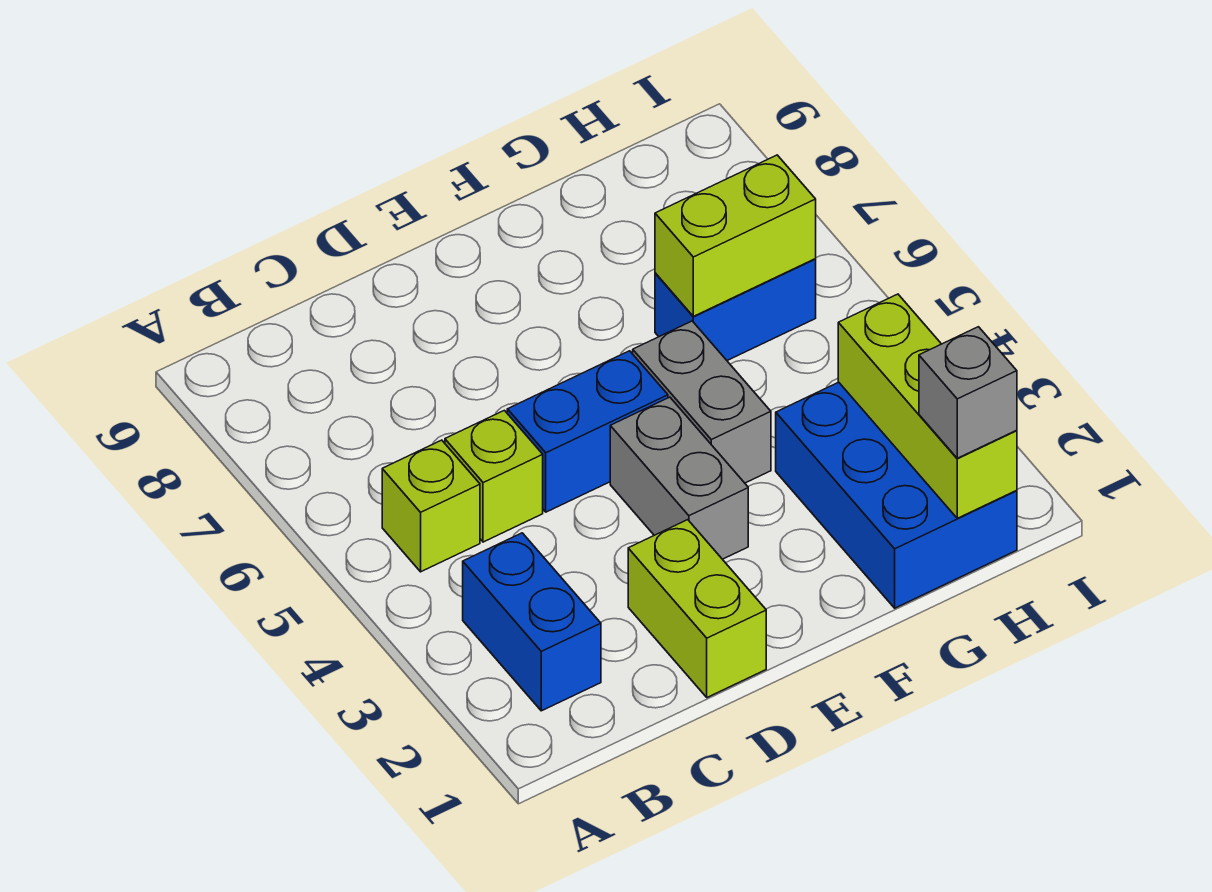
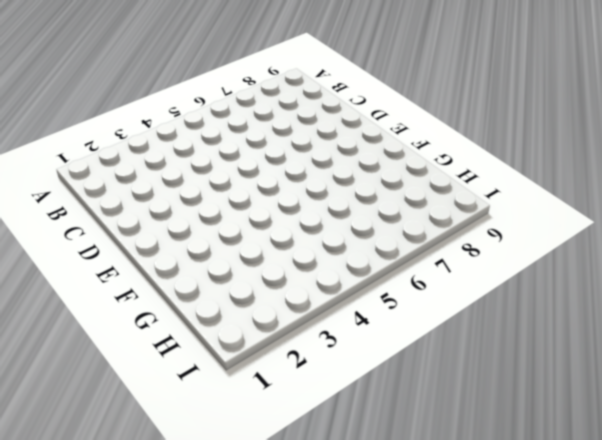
none -> blue brick B2:B3 level 1
none -> lime brick B5 level 1
none -> lime brick C5 level 1

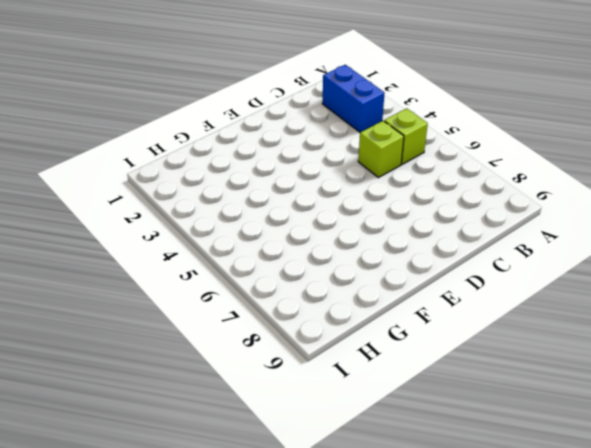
none -> lime brick D1:D2 level 1
none -> blue brick D5:E5 level 1
none -> grey brick E3:E4 level 1

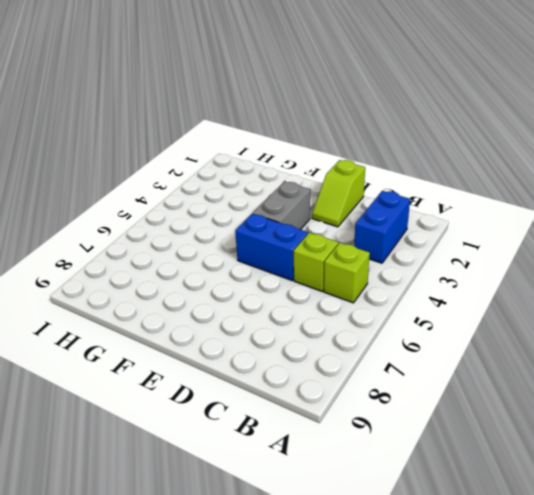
lime slope D1:D2 level 1 top 1 -> lime brick D1:D2 level 1
none -> grey brick F4:F5 level 1
none -> blue brick G1:H3 level 1
none -> blue brick G6:H6 level 1

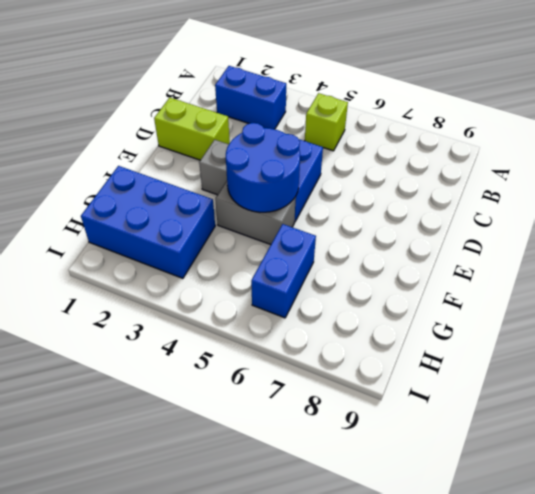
blue round brick E4:F5 level 2 -> none
none -> lime brick C5 level 1
none -> lime brick G6:H6 level 2
none -> lime brick H1:H3 level 2

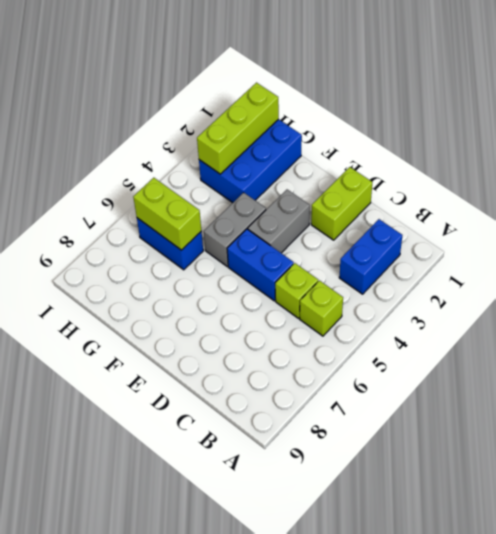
none -> grey brick H1 level 3

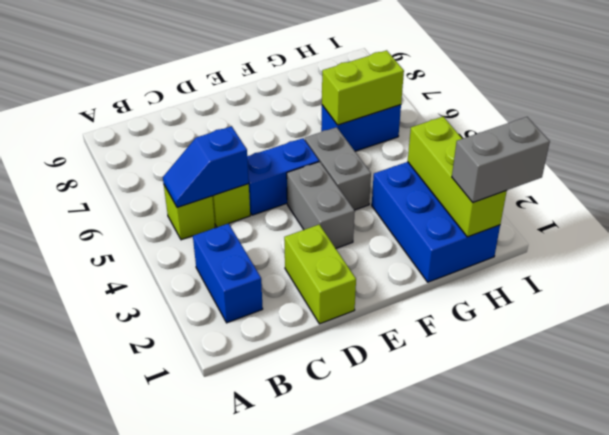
blue slope B5:C5 level 2 top C -> none
grey brick H1:I1 level 3 -> grey brick H1 level 3

